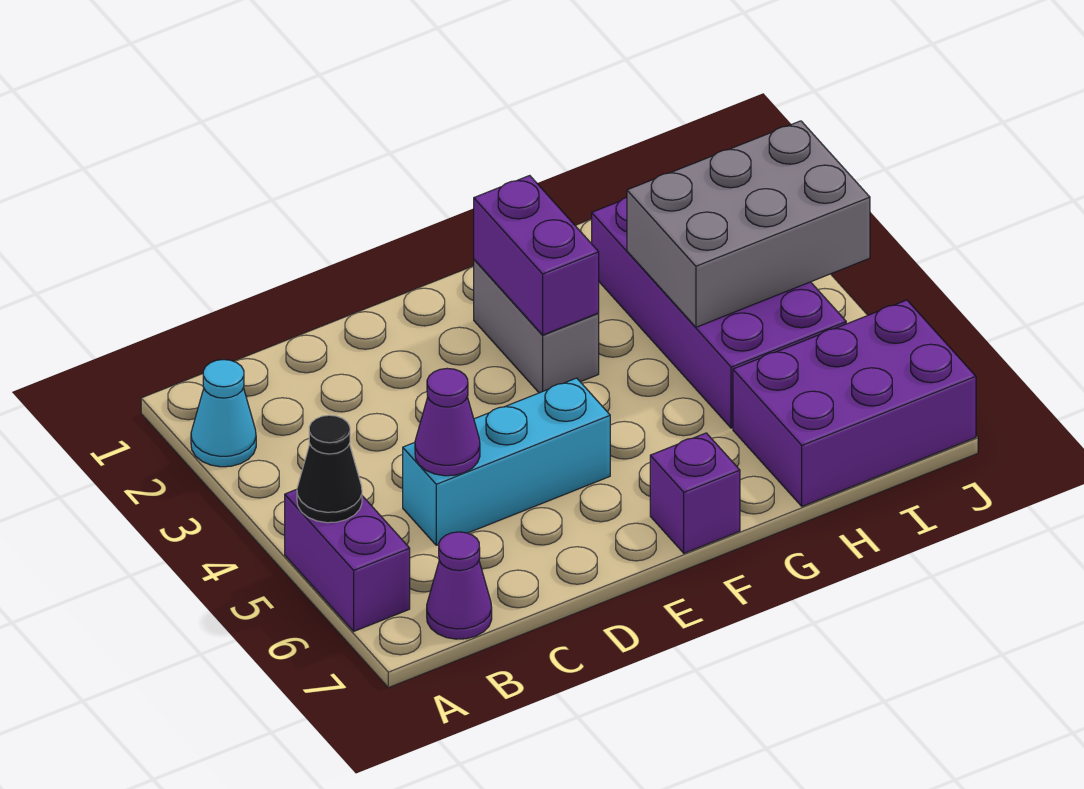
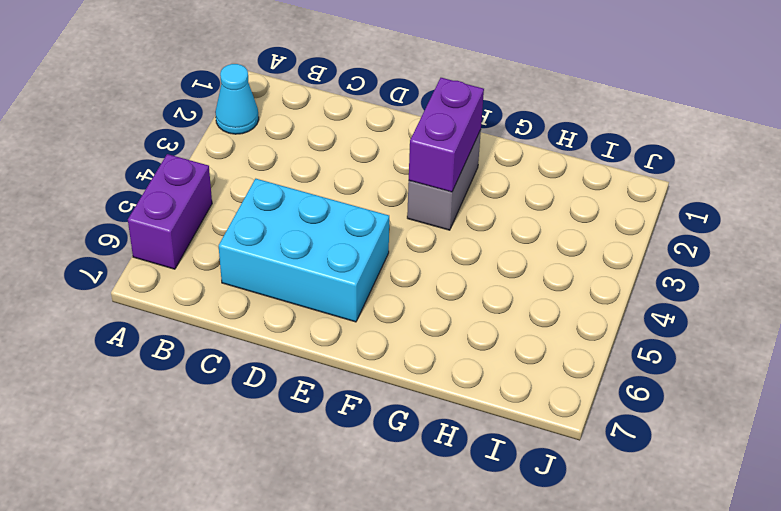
cyan brick C5:E6 level 1 -> cyan brick C5:E5 level 1
none -> purple cone B7 level 1
none -> purple brick F7 level 1
none -> purple brick H2:I5 level 1

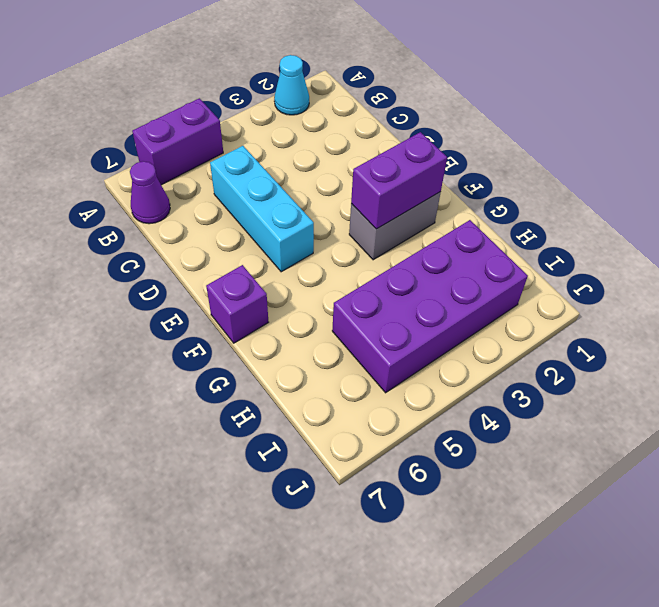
none -> purple brick H6:J7 level 1
none -> black cone A5 level 2
none -> purple cone C5 level 2

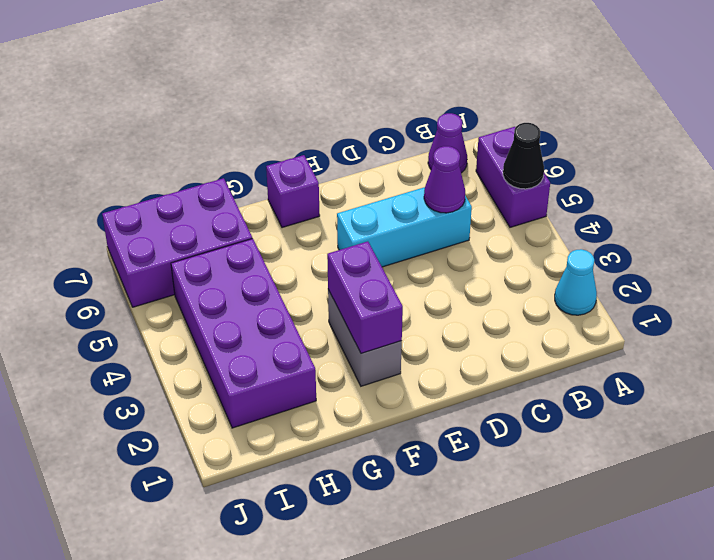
none -> grey brick H3:J4 level 2

